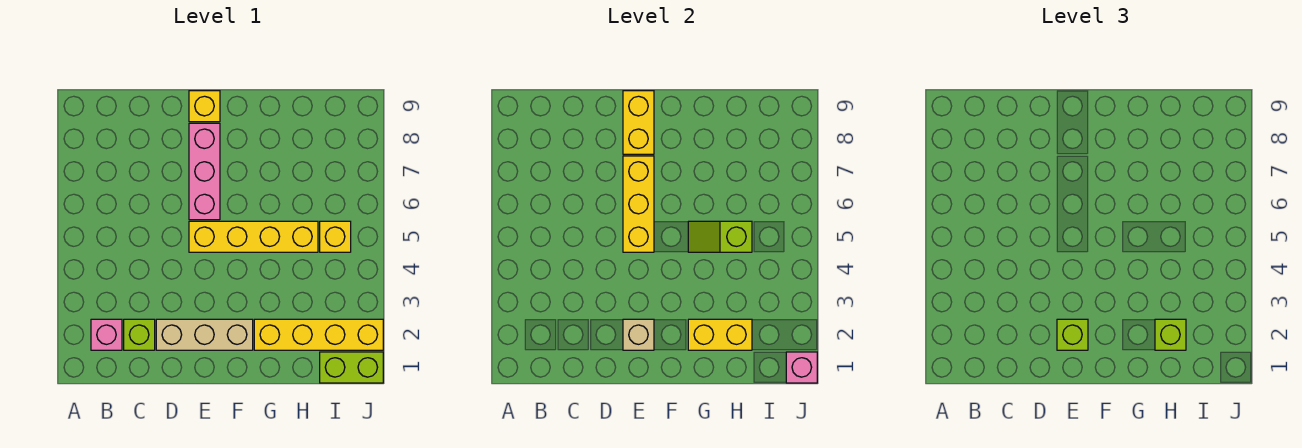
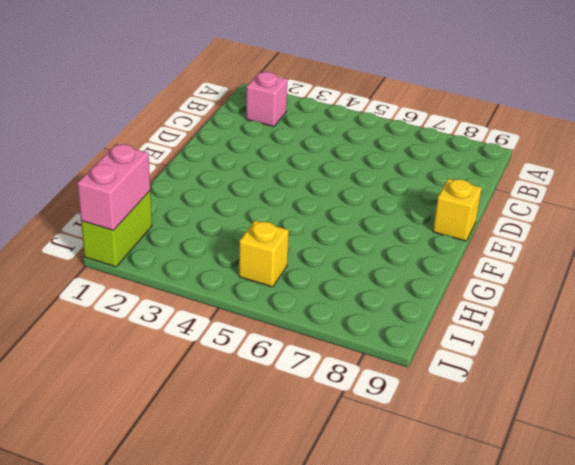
pink brick I1:J1 level 2 -> pink brick J1 level 2
none -> lime brick C2 level 1
none -> tan brick D2:F2 level 1
none -> yellow brick E5:H5 level 1

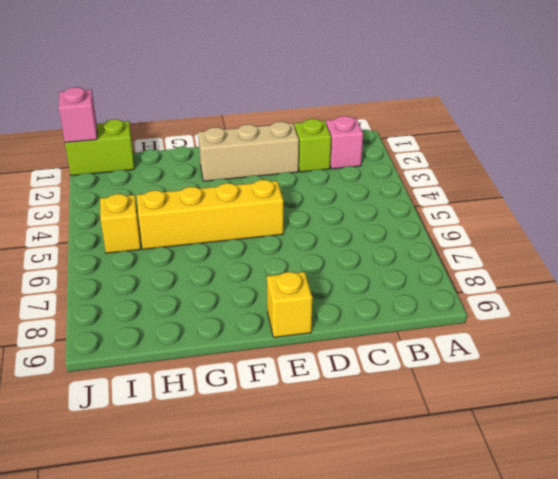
none -> pink brick E6:E8 level 1
none -> yellow brick G2:J2 level 1
none -> tan brick E2 level 2

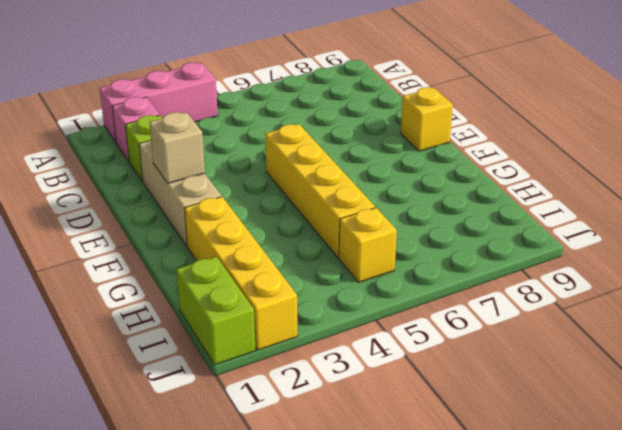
pink brick A2:A4 level 1 -> pink brick E6:E8 level 1
none -> yellow brick E5:E7 level 2
none -> yellow brick E8:E9 level 2
none -> yellow brick G2:H2 level 2

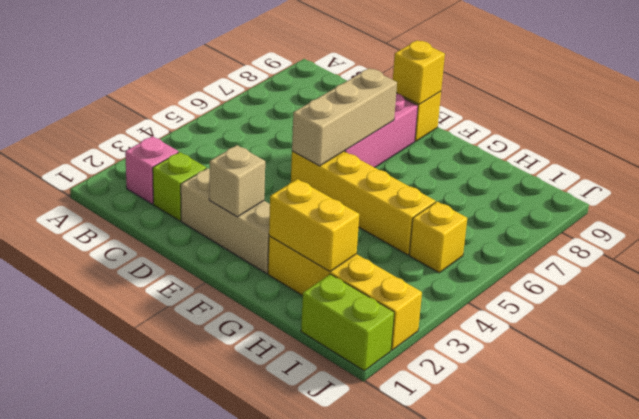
tan brick E5:E7 level 2 -> yellow brick E5:E7 level 2
yellow brick E9 level 2 -> yellow brick E8:E9 level 2
none -> lime slope G5:H5 level 2 top H
none -> pink brick J1 level 2
none -> lime brick E2 level 3

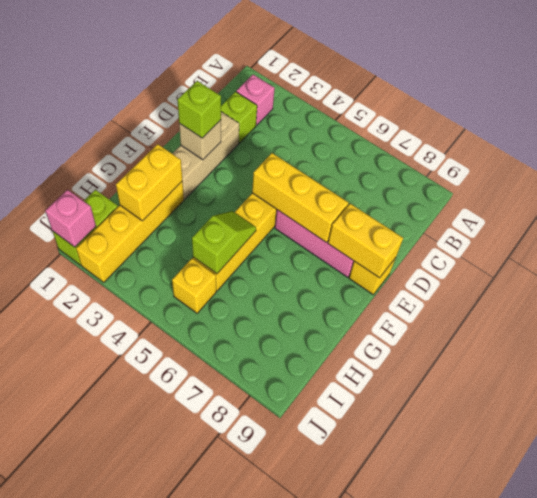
none -> lime brick H2 level 3

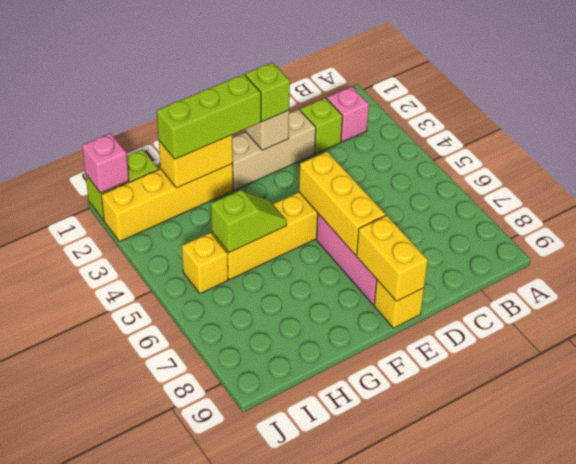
lime brick F2:H2 level 3 -> lime brick H2 level 3

